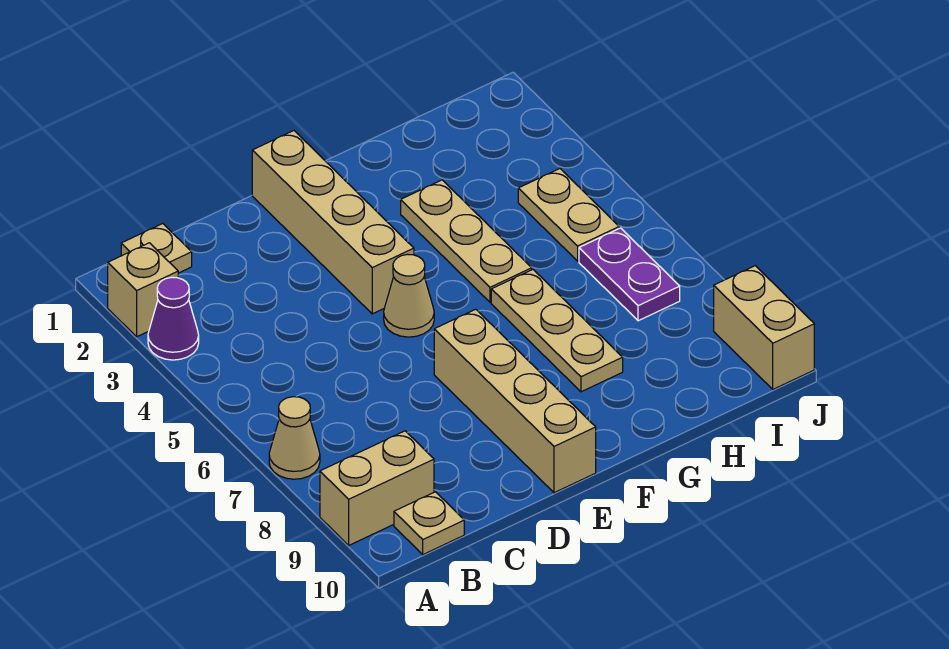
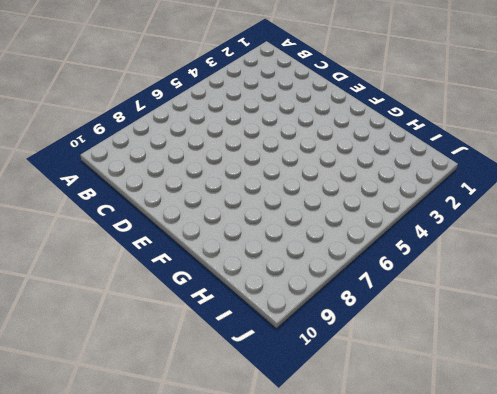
none -> tan brick A2 level 1
none -> purple cone A3 level 1
none -> tan cone A7 level 1

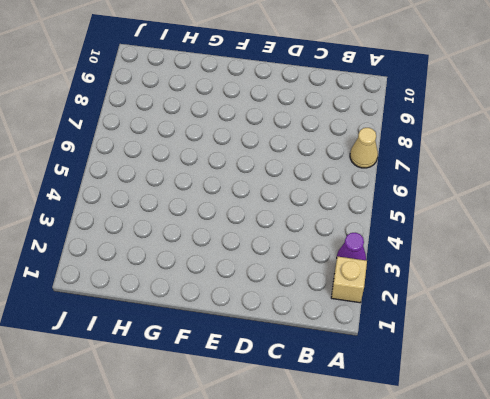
none -> tan brick A9:B9 level 1
none -> tan plate B1 level 1
none -> tan plate B10 level 1

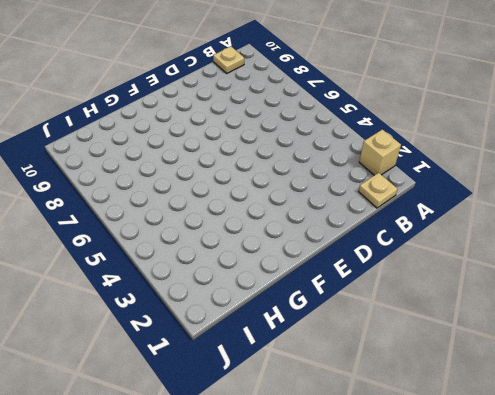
none -> purple cone A3 level 1
none -> tan cone A7 level 1
none -> tan brick A9:B9 level 1

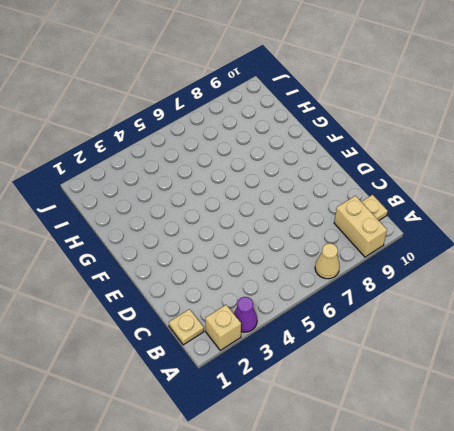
none -> tan brick E1:E4 level 1
none -> tan cone E5 level 1
none -> tan brick E7:E10 level 1

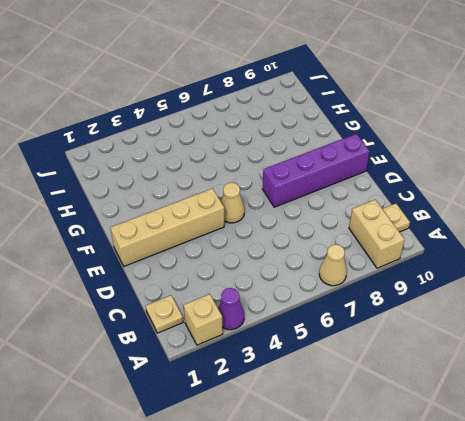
purple brick E7:E10 level 1 -> tan brick E7:E10 level 1
none -> tan plate G3:G5 level 1
none -> tan plate G6:G8 level 1
none -> tan plate I4:I5 level 1

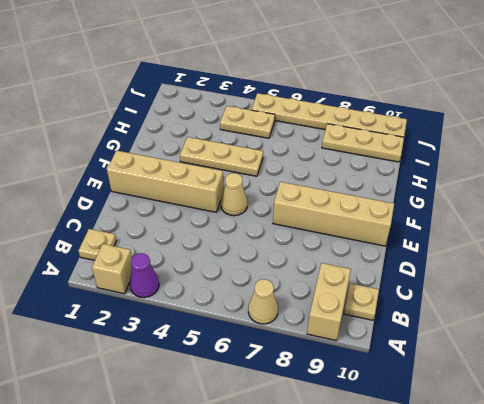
tan plate I8:I10 level 1 -> tan plate G6:G8 level 1
tan plate J5:J10 level 1 -> tan brick J9:J10 level 1
none -> purple plate I6:I7 level 1

